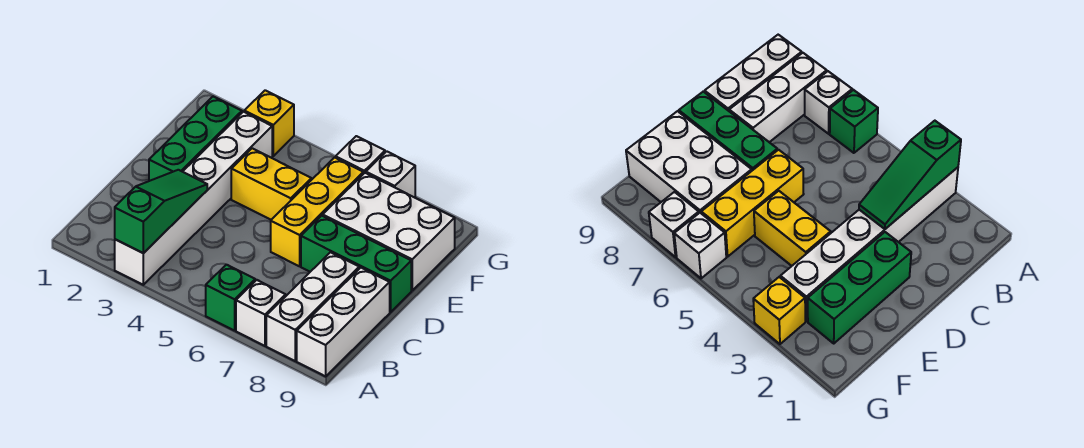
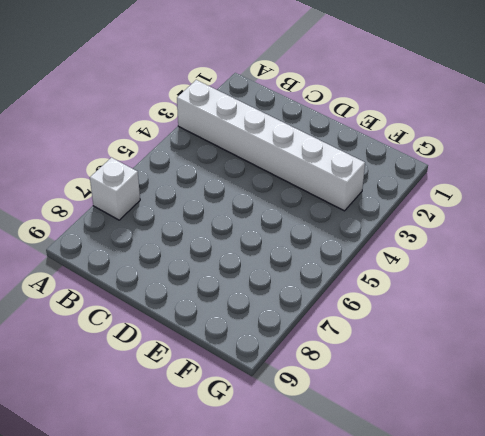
none -> green brick A6 level 1
none -> white brick A8:C8 level 1
none -> white brick A9:C9 level 1

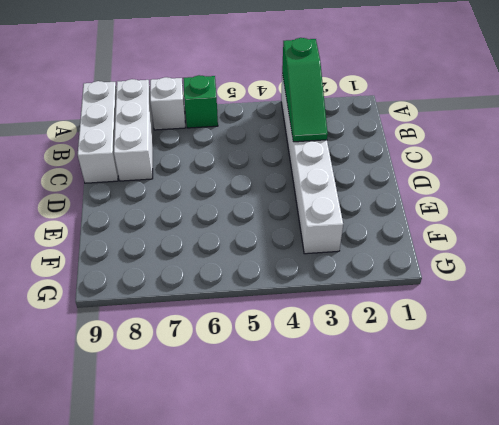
none -> green brick D2:F2 level 1
none -> yellow brick D6:F6 level 1
none -> green brick D7:D9 level 1

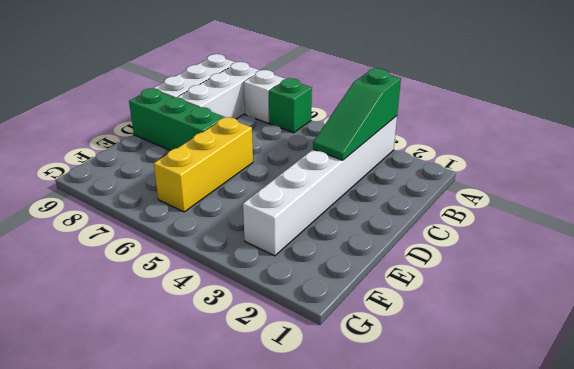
none -> green brick D2:F2 level 1
none -> yellow brick E4:E5 level 1
none -> white brick E7:F9 level 1

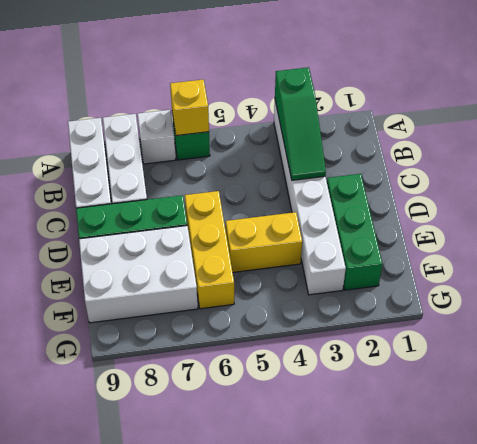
yellow brick A6 level 2 -> yellow brick G3 level 1
none -> white brick G6 level 1
none -> white brick G7 level 1

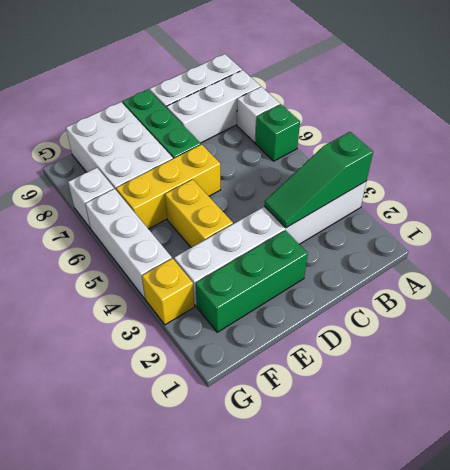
white brick G4:G6 level 1 -> white brick G6 level 1

